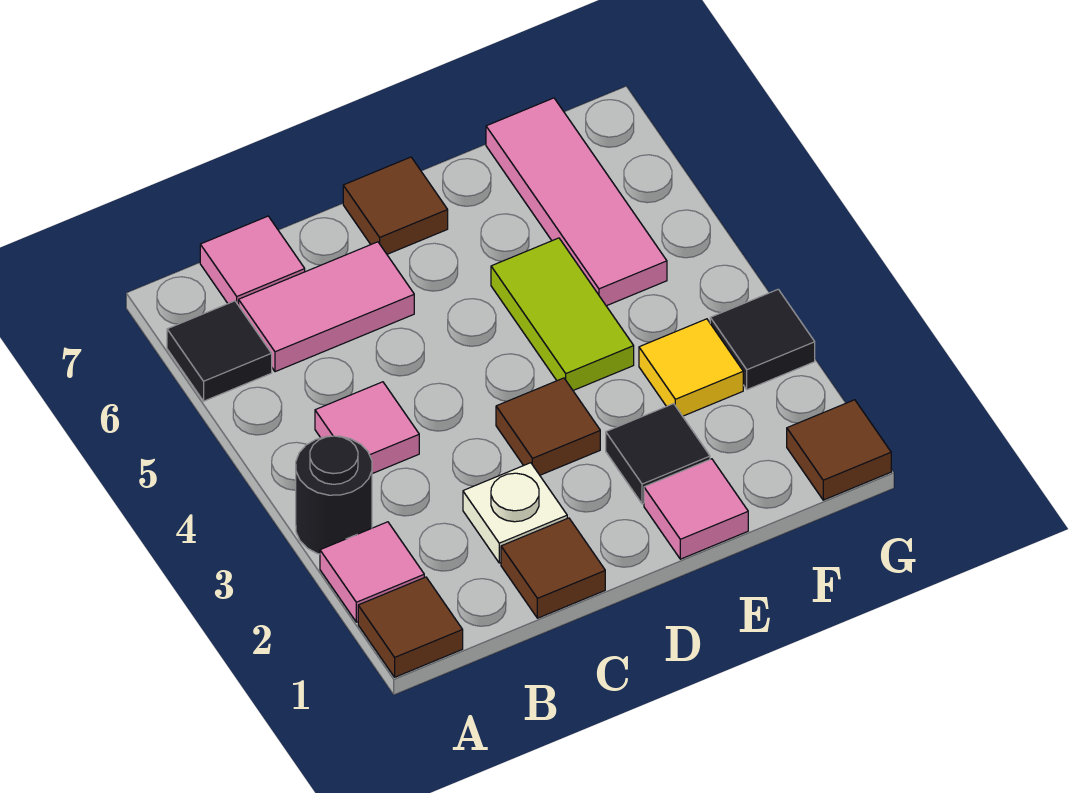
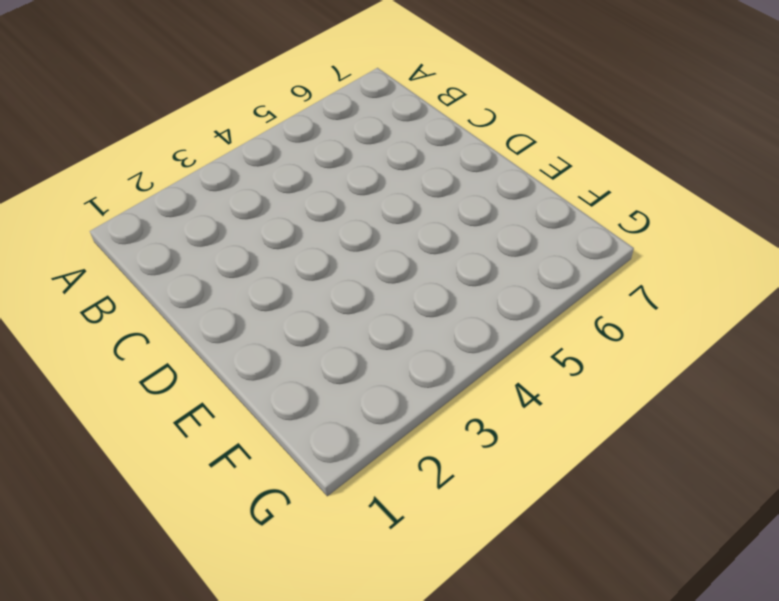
none -> brown tile A1 level 1
none -> pink tile A2 level 1
none -> black round brick A3 level 1

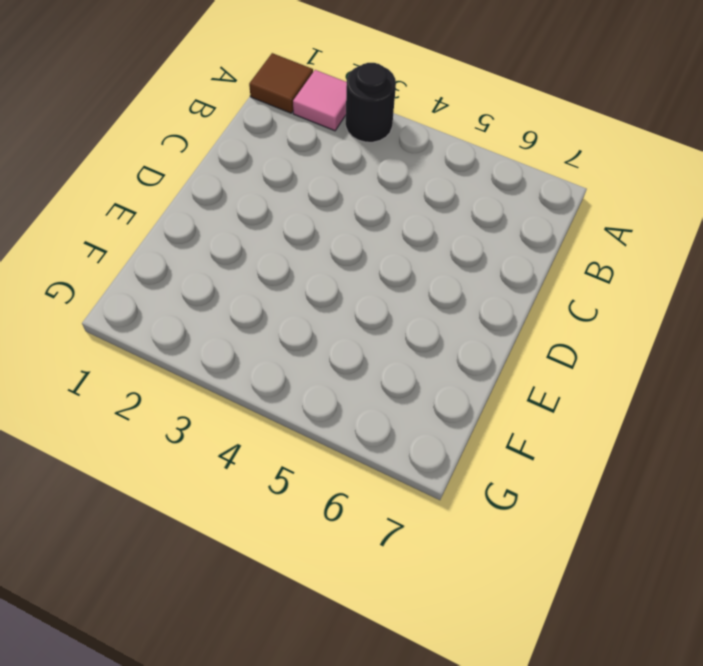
none -> black tile A6 level 1
none -> pink tile B4 level 1
none -> pink tile B6:C6 level 1

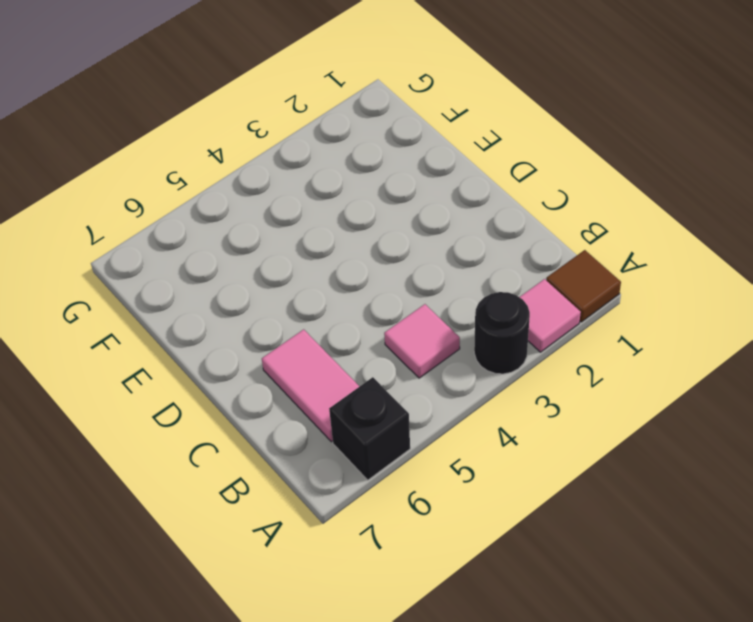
black brick A6 level 1 -> black tile A6 level 1
none -> pink tile B7 level 1
none -> brown tile C1 level 1
none -> white plate C2 level 1

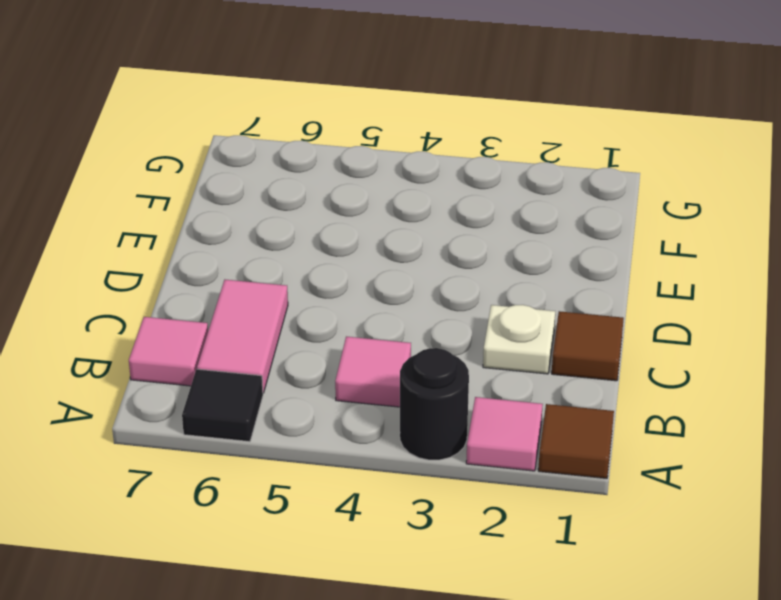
none -> brown tile D3 level 1
none -> brown tile D7 level 1
none -> pink tile E1 level 1

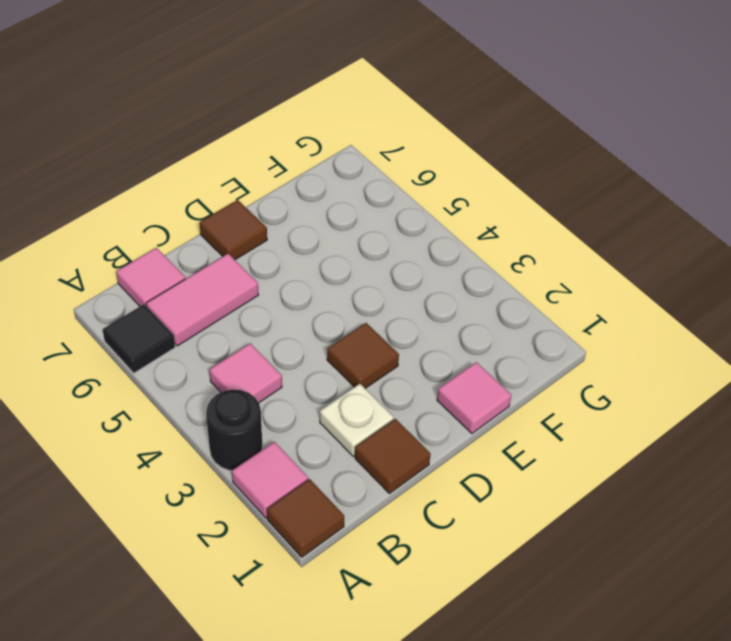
none -> black tile E2 level 1
none -> lime tile E4:E5 level 1
none -> yellow tile F3 level 1

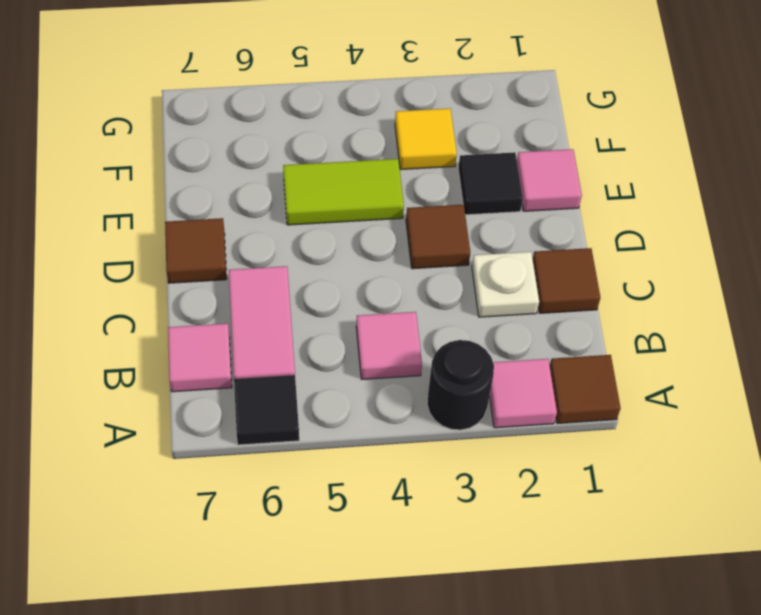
none -> pink tile F5:F7 level 1
none -> brown tile G1 level 1
none -> black tile G3 level 1

